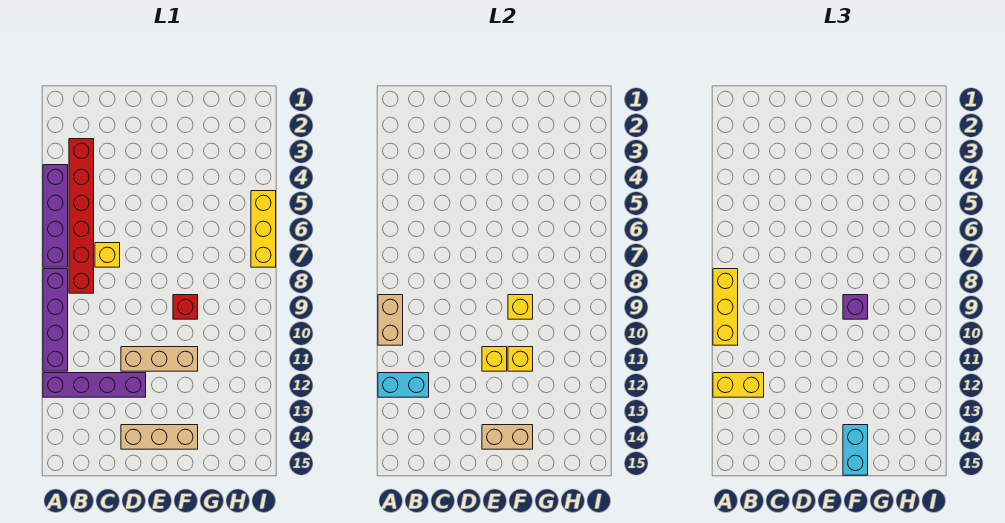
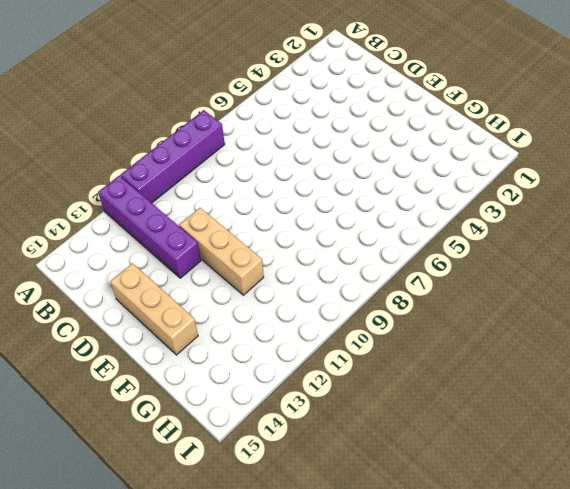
none -> purple brick A4:A7 level 1
none -> red brick B3:B8 level 1
none -> yellow brick C7 level 1

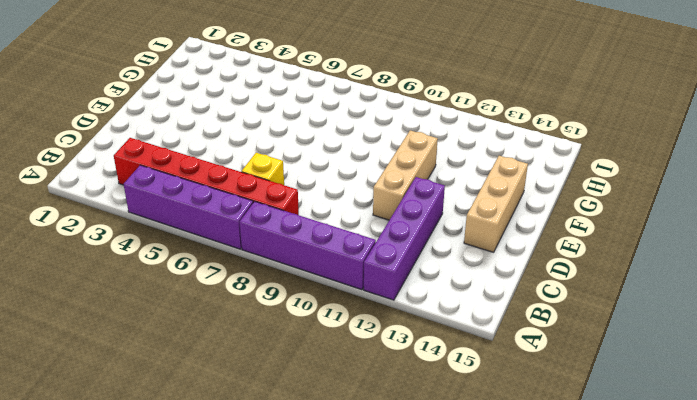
none -> red brick F9 level 1
none -> yellow brick I5:I7 level 1
none -> tan brick A9:A10 level 2

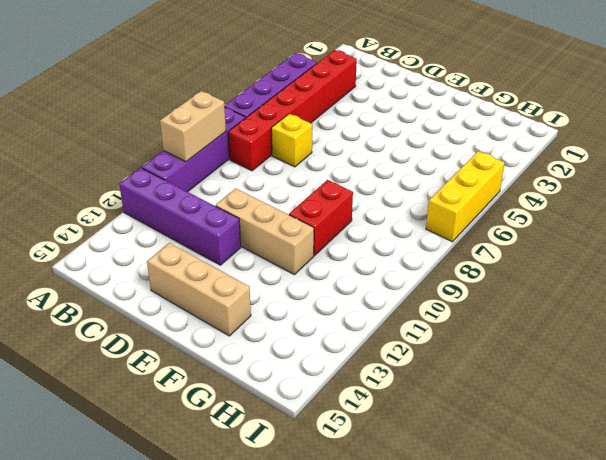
red brick F9:F10 level 1 -> red brick F9 level 1
none -> cyan brick A12:B12 level 2
none -> yellow brick E11 level 2
none -> tan brick E14:F14 level 2

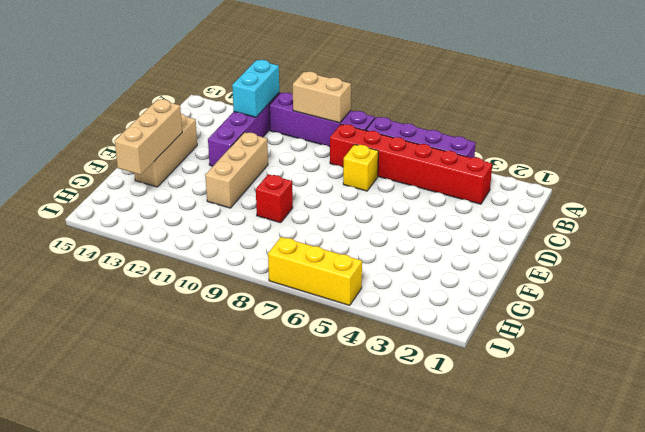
tan brick E14:G14 level 2 -> tan brick E14:F14 level 2
none -> yellow brick E11 level 2
none -> yellow brick F9 level 2
none -> yellow brick F11 level 2

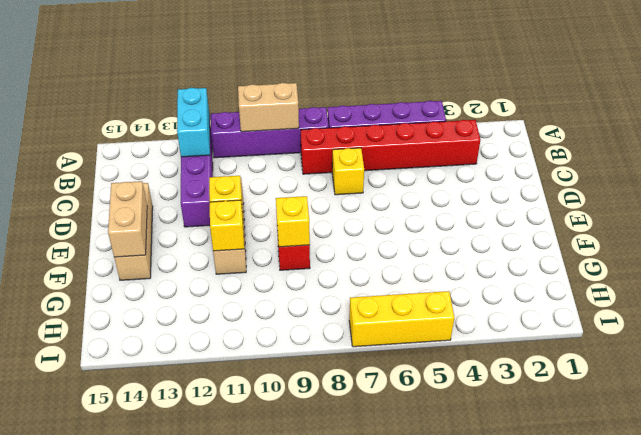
none -> yellow brick A8:A10 level 3
none -> yellow brick A12:B12 level 3
none -> purple brick F9 level 3

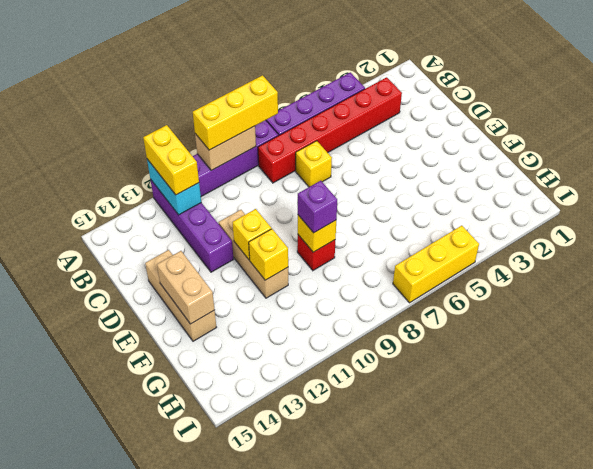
none -> cyan brick F14:F15 level 3

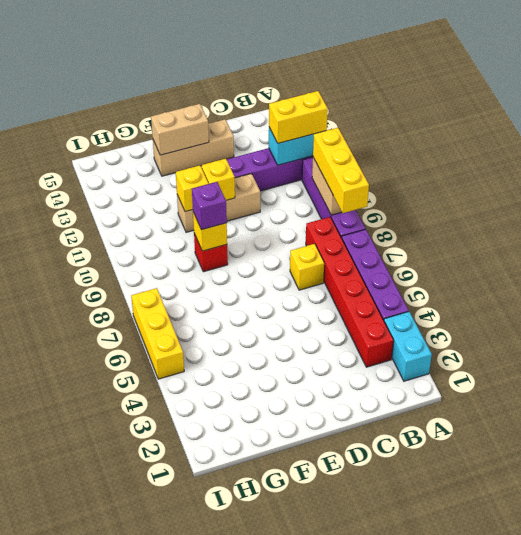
cyan brick A2:A3 level 1 -> cyan brick F14:F15 level 3

